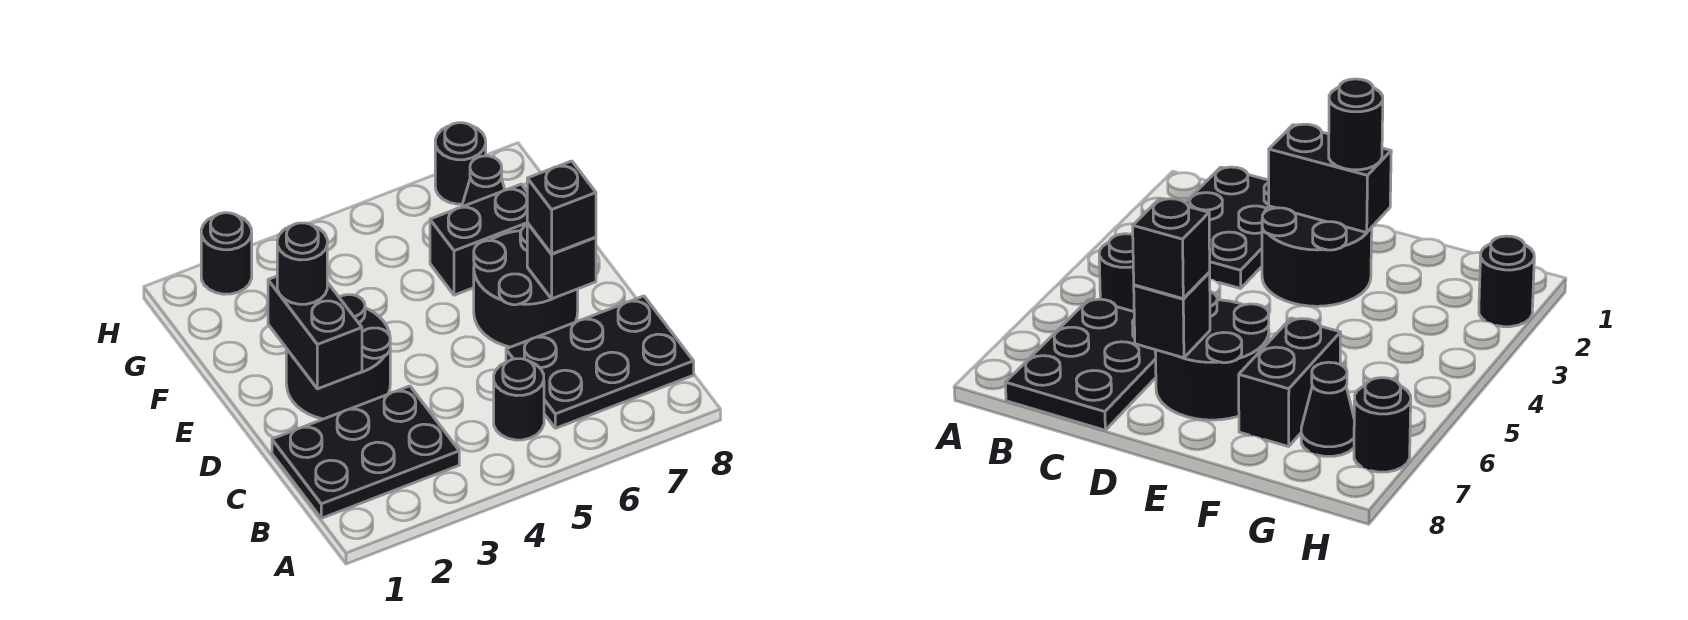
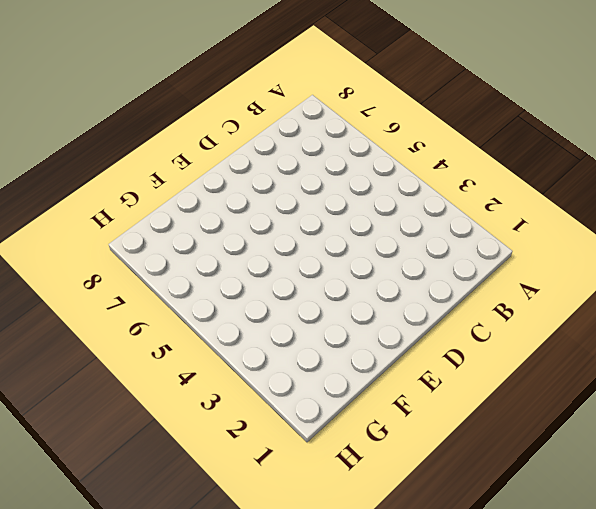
none -> black plate B1:C3 level 1
none -> black round brick B5 level 1
none -> black plate B6:C8 level 1

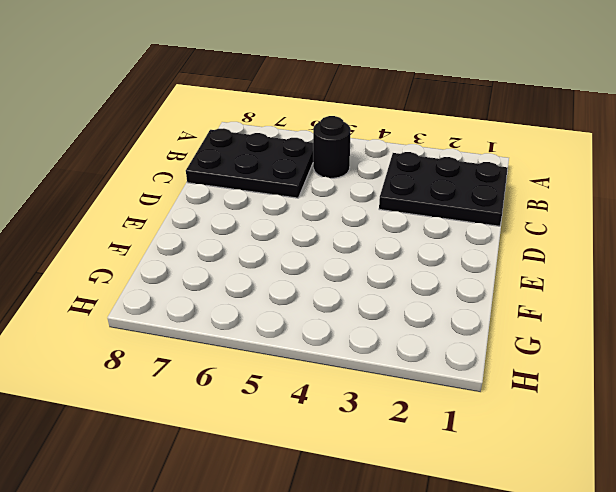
none -> black round brick D2:E3 level 1
none -> black round brick D6:E7 level 1
none -> black brick F6:F7 level 1

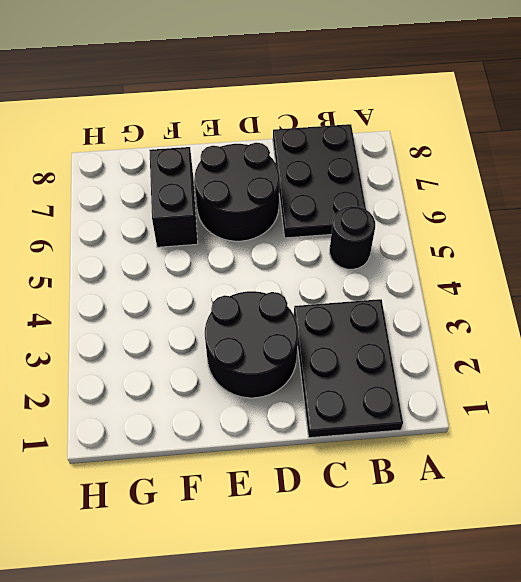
none -> black cone G7 level 1
none -> black round brick H2 level 1
none -> black round brick H7 level 1

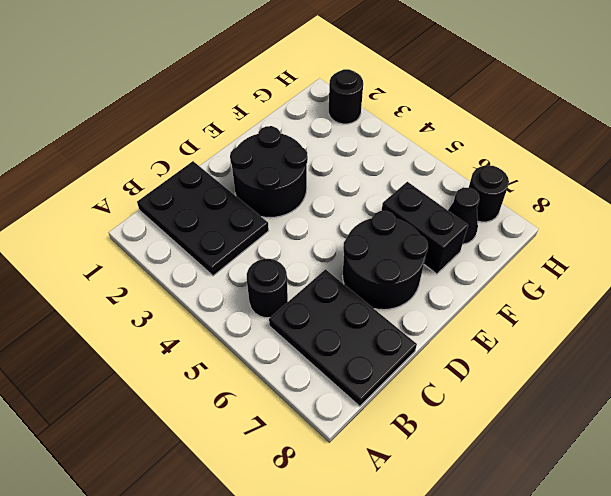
none -> black brick D2:E2 level 2
none -> black brick D7 level 2
none -> black brick D7 level 3

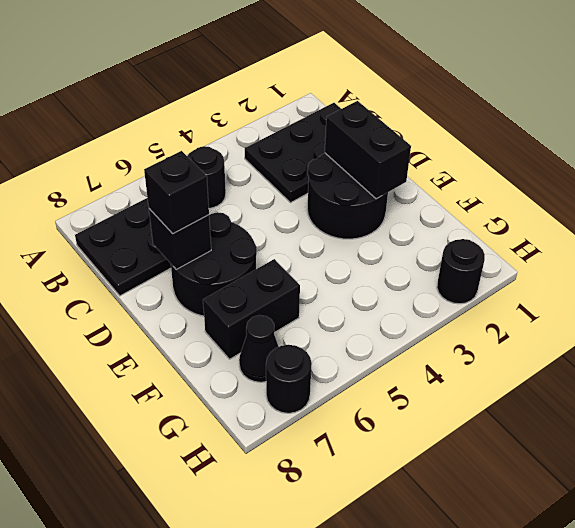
none -> black round brick E2 level 3

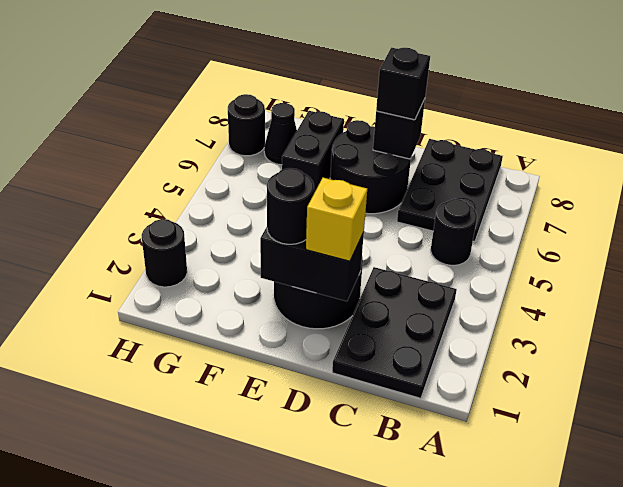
yellow brick D2 level 3 -> none

